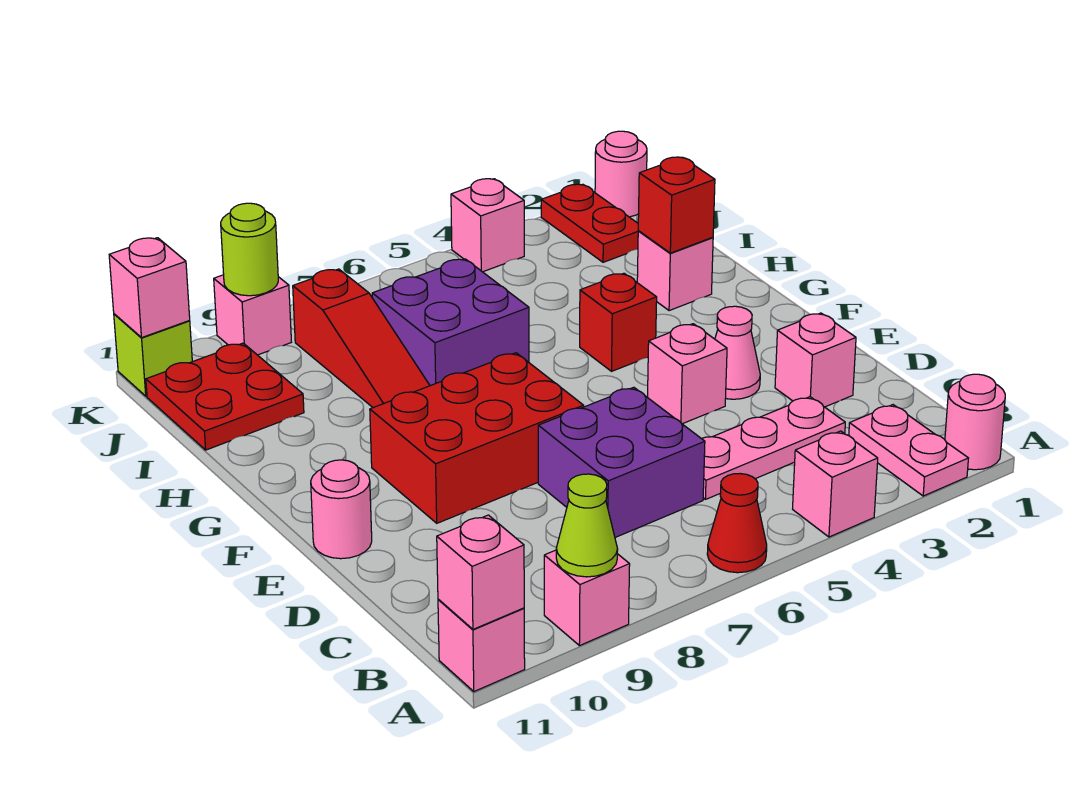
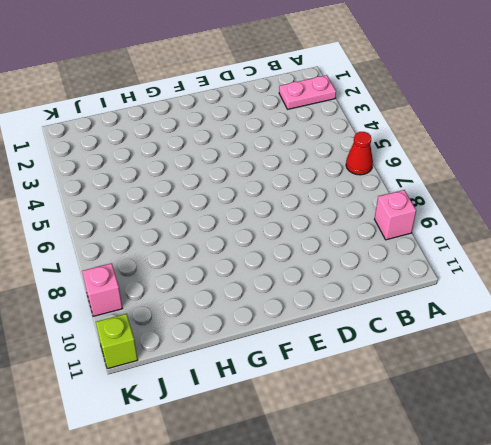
none -> pink round brick A1 level 1
none -> pink brick A4 level 1
none -> pink brick A11 level 1

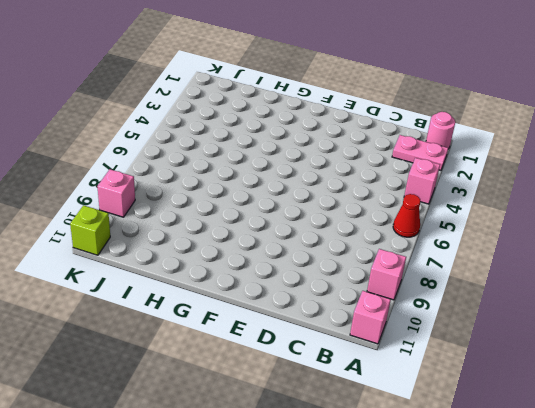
none -> pink plate C3:C5 level 1
none -> purple brick C6:D7 level 1
none -> pink brick D2 level 1

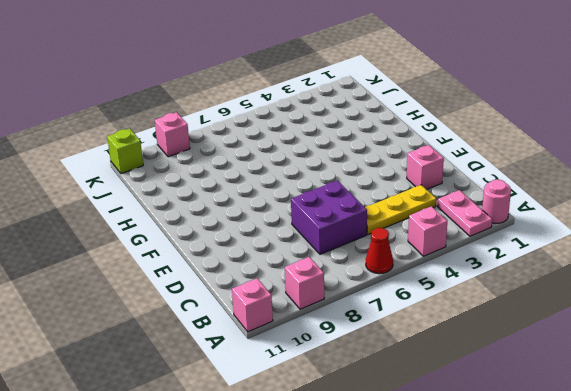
yellow plate C3:C5 level 1 -> pink plate C3:C5 level 1
none -> pink cone E3 level 1
none -> pink brick E4 level 1
none -> red brick E7:F9 level 1

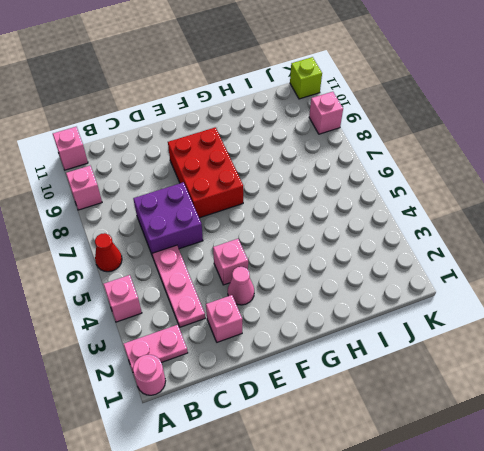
none -> pink round brick E11 level 1
none -> red brick G4 level 1
none -> pink brick H2 level 1

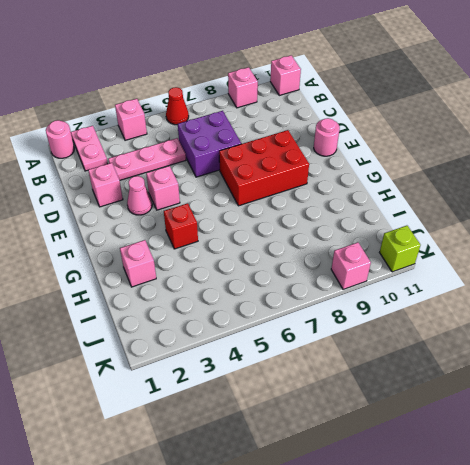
none -> purple brick H6:I7 level 1
none -> red slope H8:J8 level 1 top J
none -> red plate I10:J11 level 1

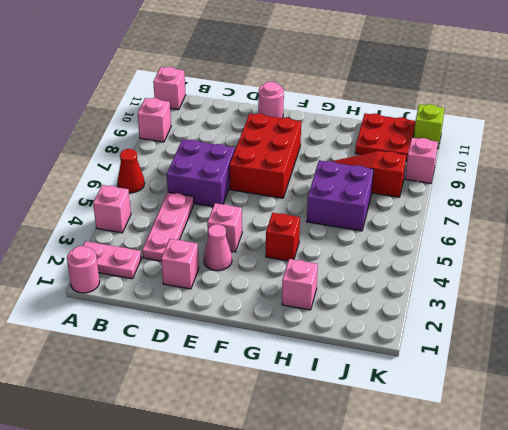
none -> red plate J2:K2 level 1
none -> pink round brick K1 level 1
none -> pink brick K4 level 1

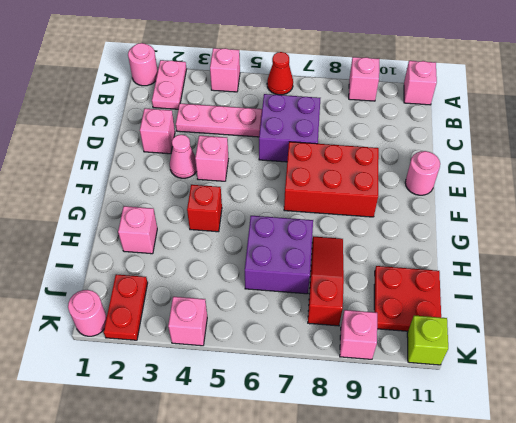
none -> lime cone A9 level 2
none -> pink brick A11 level 2
none -> red brick H2 level 2

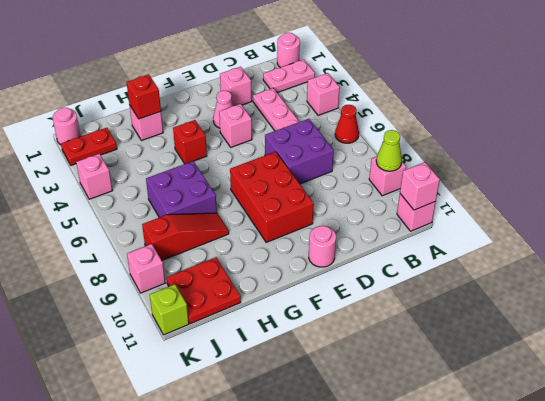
none -> lime round brick K9 level 2
none -> pink brick K11 level 2

